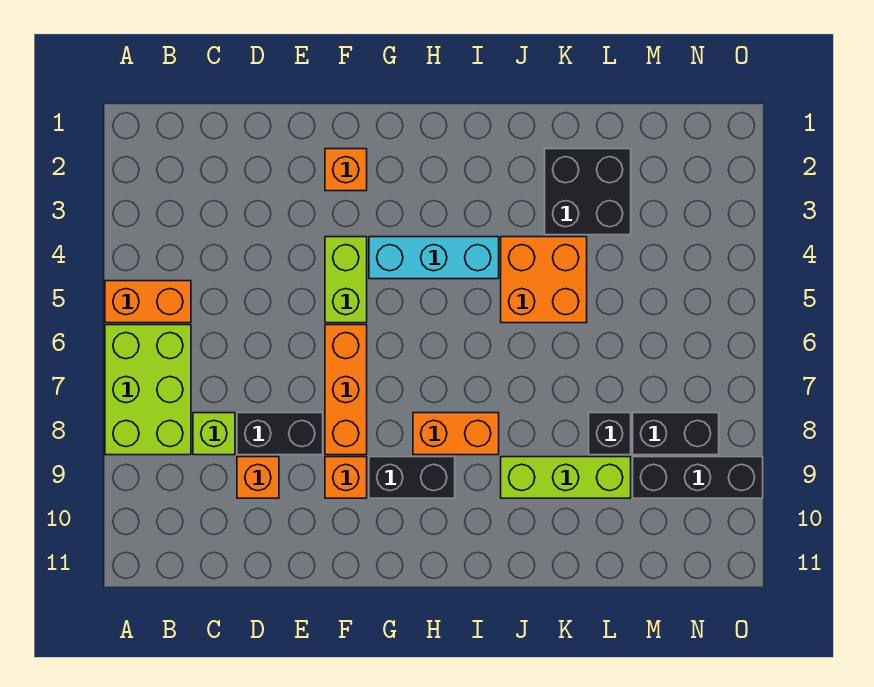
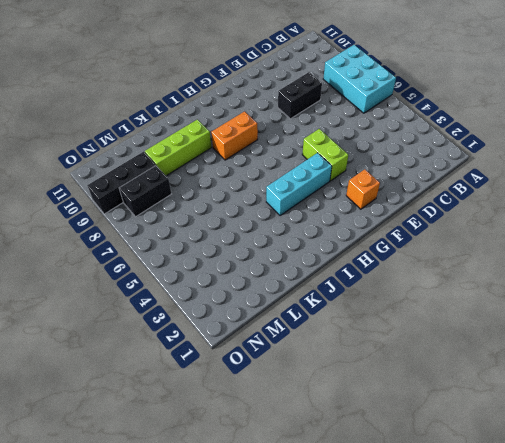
cyan brick A6:B8 level 1 -> lime brick A6:B8 level 1
none -> orange brick A5:B5 level 1
none -> lime brick C8 level 1
none -> orange brick D9 level 1

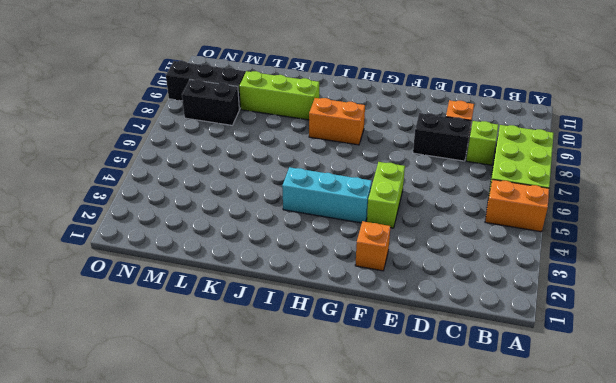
none -> orange brick F6:F8 level 1
none -> orange brick F9 level 1
none -> black brick G9:H9 level 1

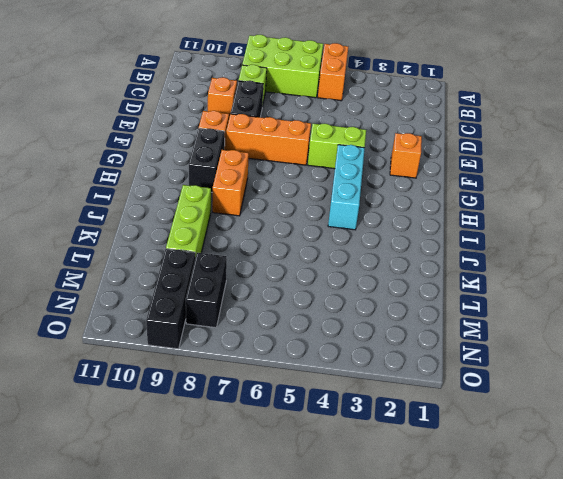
none -> orange brick J4:K5 level 1
none -> black brick K2:L3 level 1
none -> black brick L8 level 1

